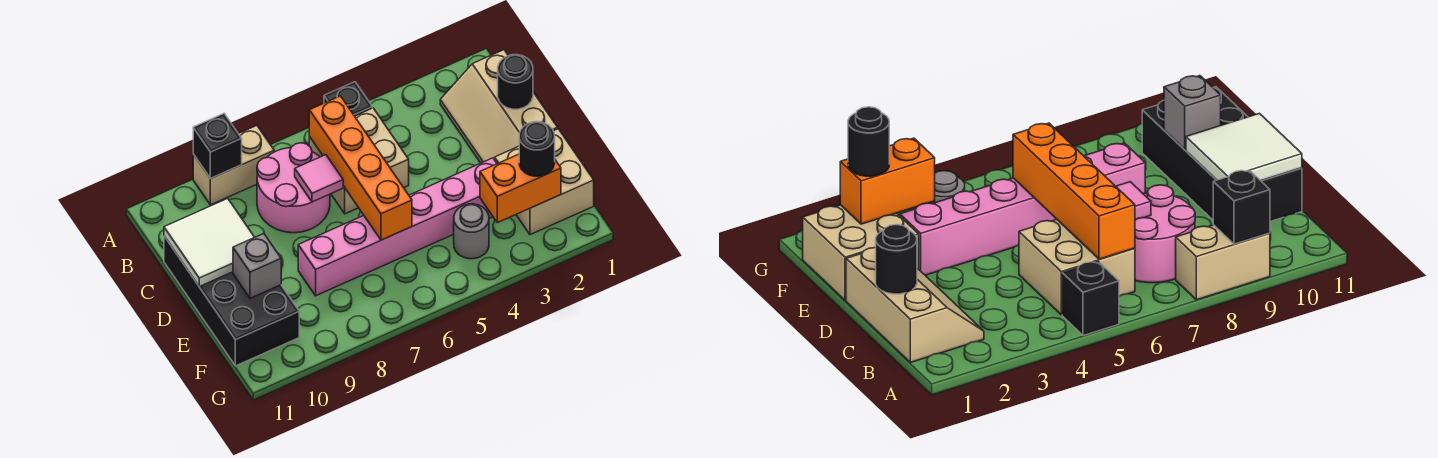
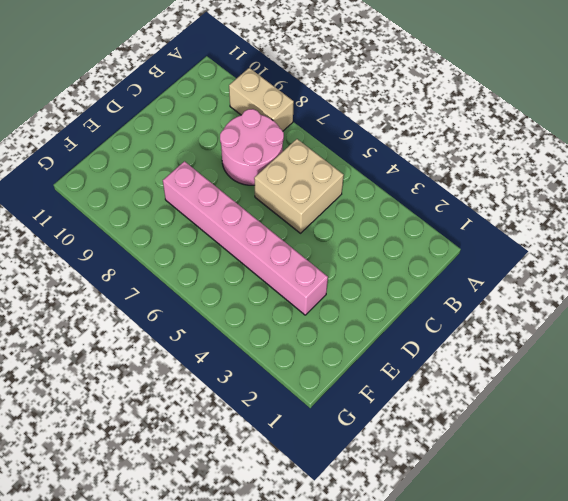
none -> black brick A5 level 1
none -> tan slope B1:D2 level 1 top 1
none -> black brick C10:F11 level 1

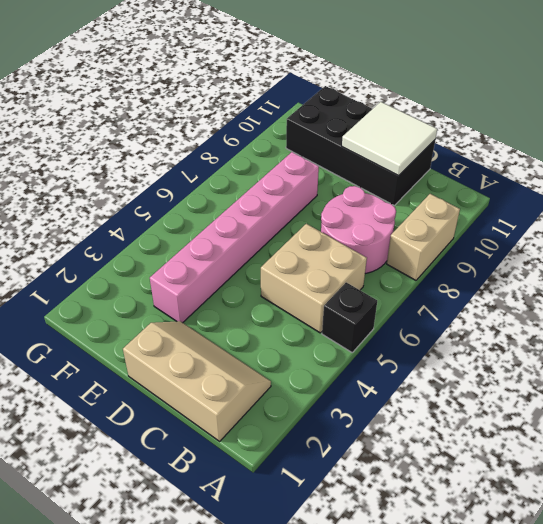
none -> tan brick E1:F2 level 1
none -> grey round brick F4 level 1
none -> black brick A9 level 2

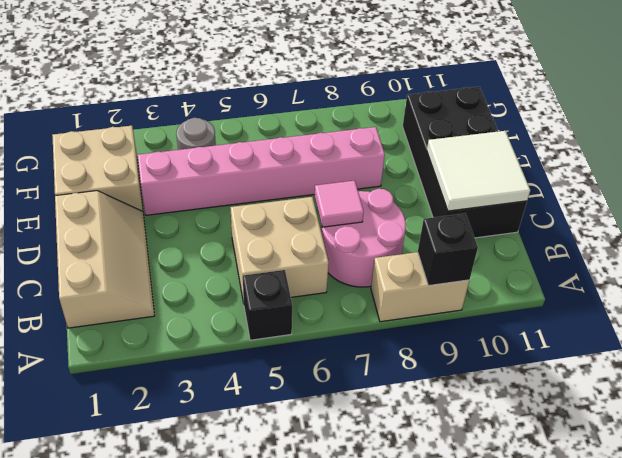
none -> orange brick B6:E6 level 2
none -> black round brick C1 level 2
none -> grey brick E10 level 2

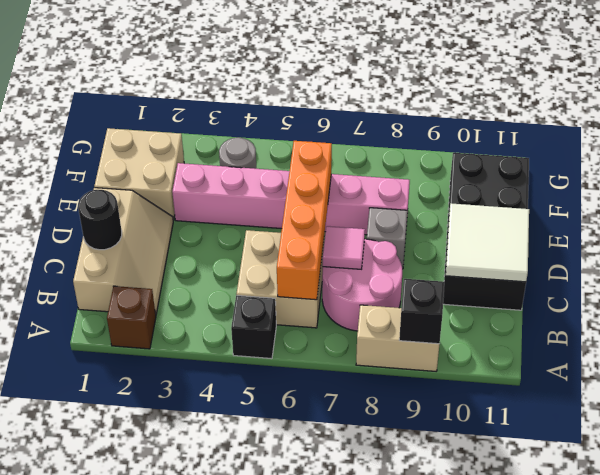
brown brick A2 level 1 -> none
grey brick D8 level 1 -> grey brick E10 level 2
none -> orange brick F2:F3 level 2
none -> black round brick F2 level 3

